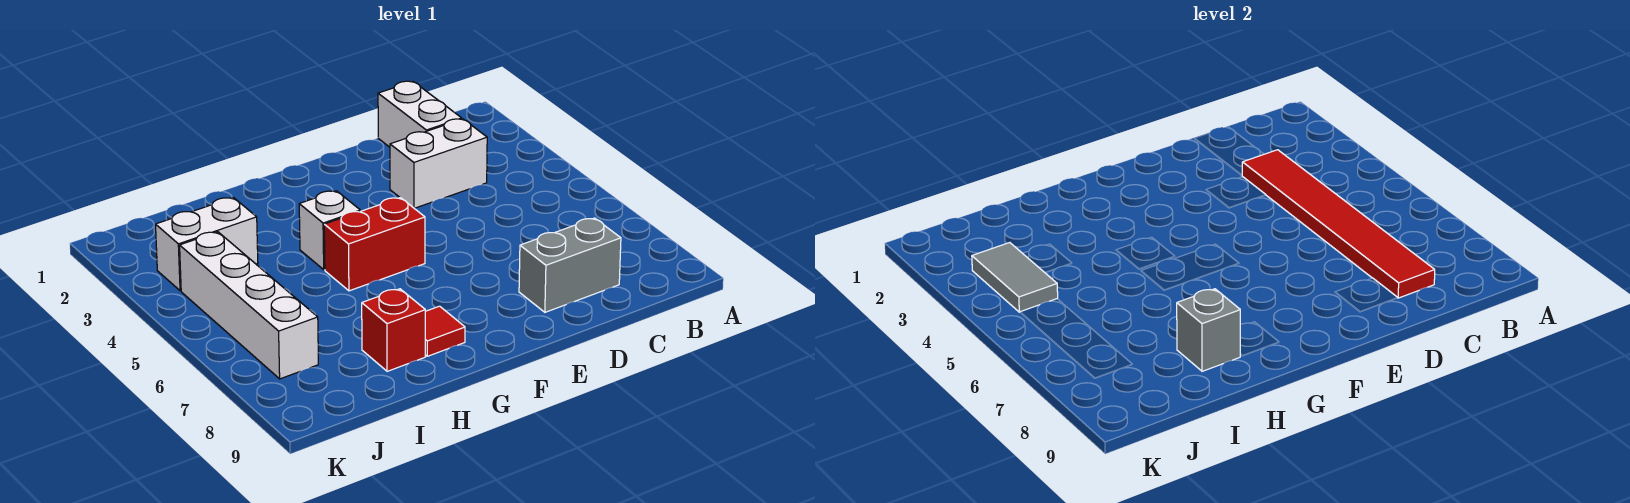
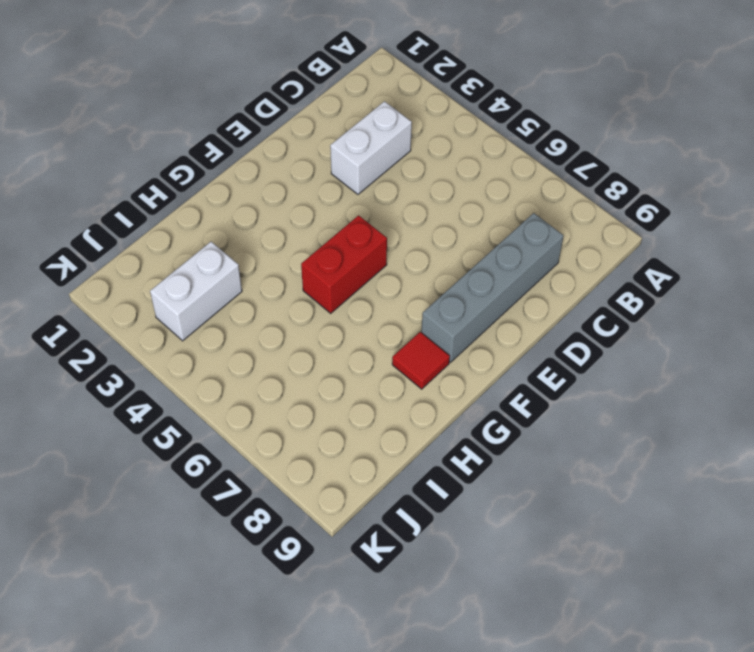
grey brick C8:F8 level 1 -> grey brick C8:D8 level 1
none -> white brick C1:C2 level 1
none -> white brick G4 level 1
none -> red brick H8 level 1

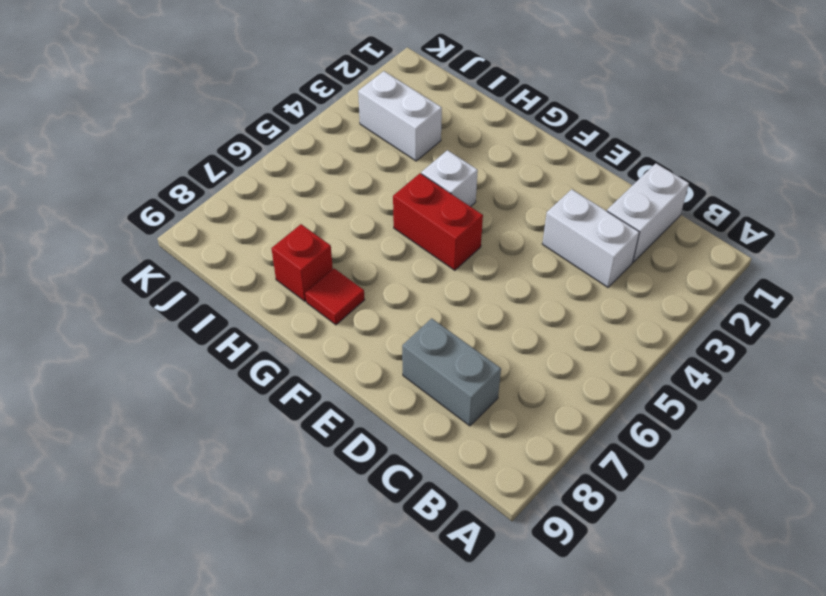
none -> white brick J4:J7 level 1
none -> red tile C3:C8 level 2
none -> grey brick H8 level 2

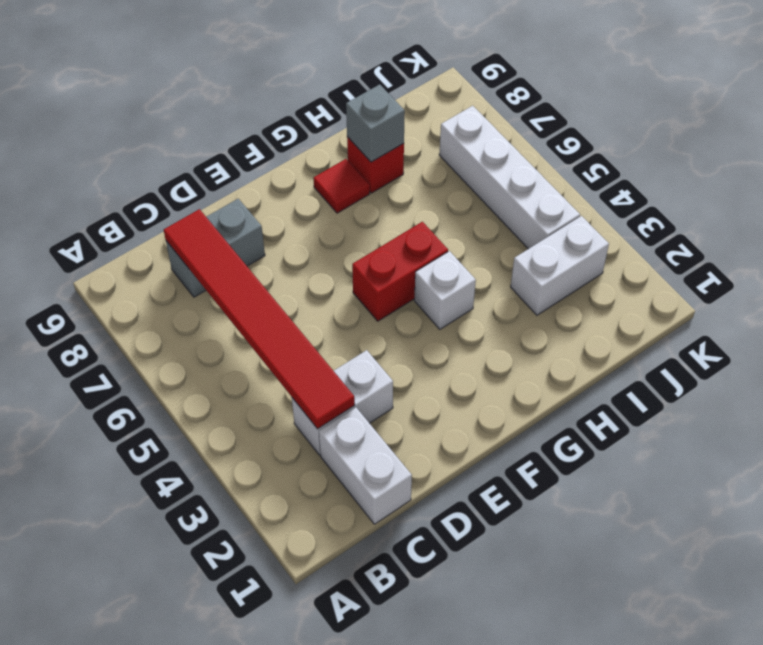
none -> grey tile J3:J4 level 2

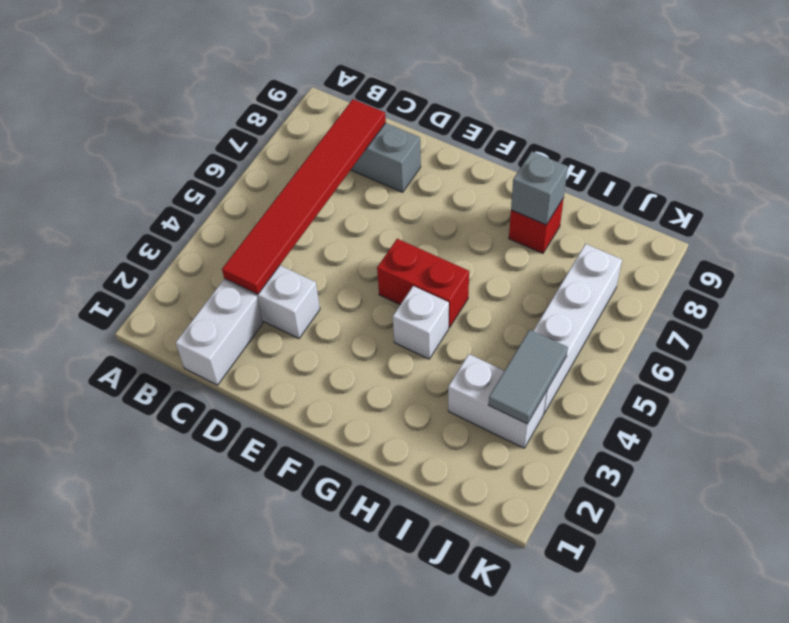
none -> red tile G8 level 1

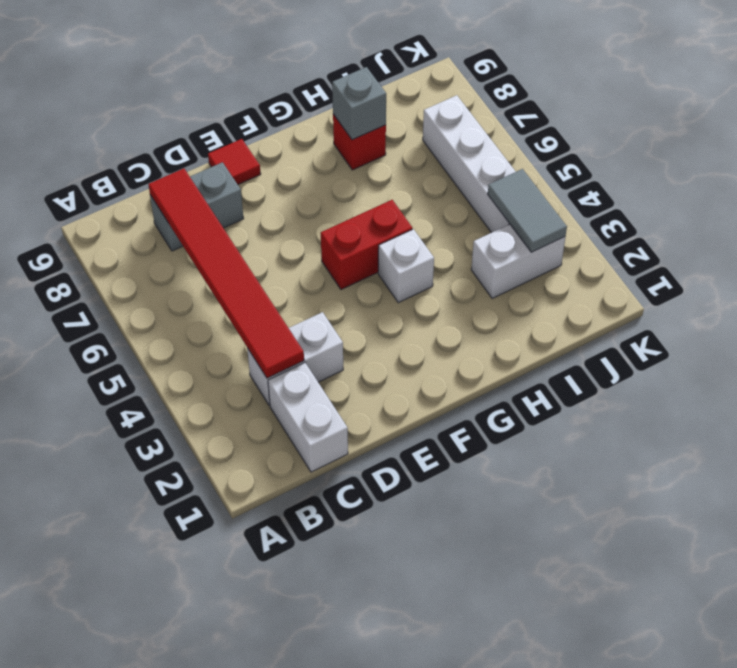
red tile E9 level 1 -> red tile G8 level 1

